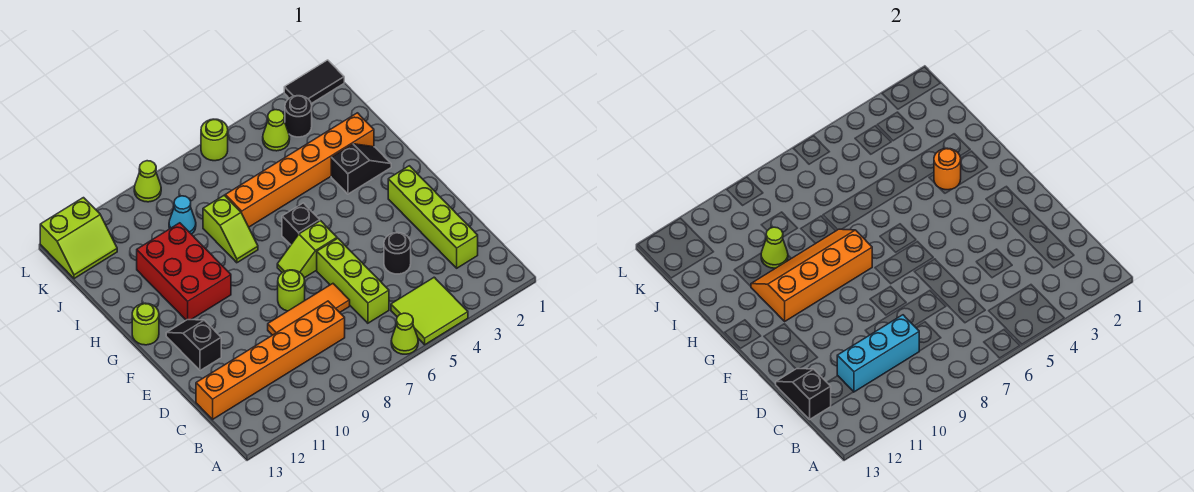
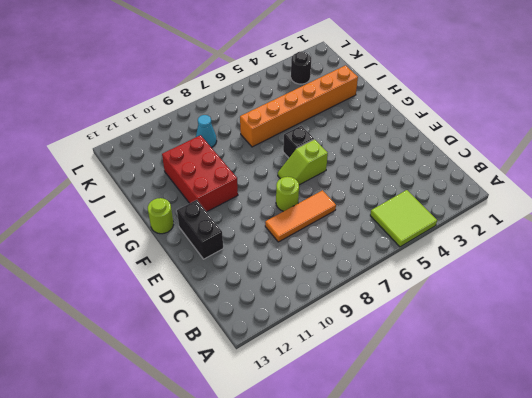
black brick E12:F12 level 1 -> black slope E12:F12 level 1 top E
none -> lime cone A6 level 1
none -> lime brick C2:F2 level 1
none -> lime brick C6:E6 level 1

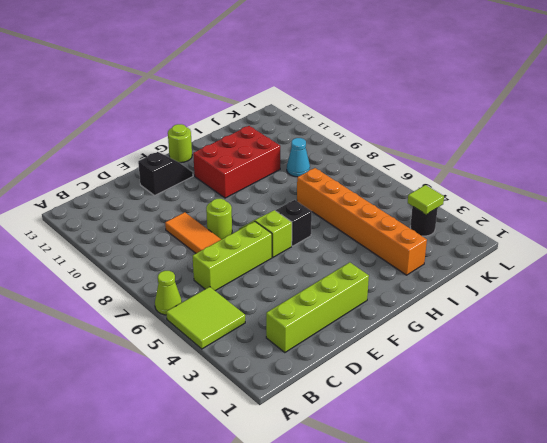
lime tile K3 level 2 -> none
none -> orange brick C8:C13 level 1
none -> black round brick D4 level 1
none -> black slope H2:H3 level 1 top 3

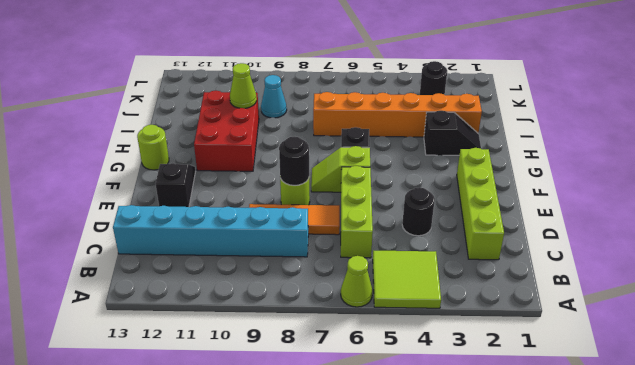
cyan brick C8:C13 level 1 -> orange brick C8:C13 level 1
black round brick E8 level 2 -> none
none -> lime slope H8:I8 level 1 top I
none -> lime cone K4 level 1
none -> lime slope K12:L13 level 1 top L

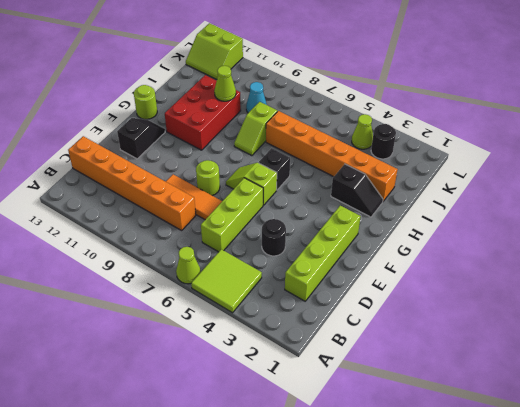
none -> black tile L1:L2 level 1
none -> lime round brick L6 level 1
none -> lime cone L9 level 1

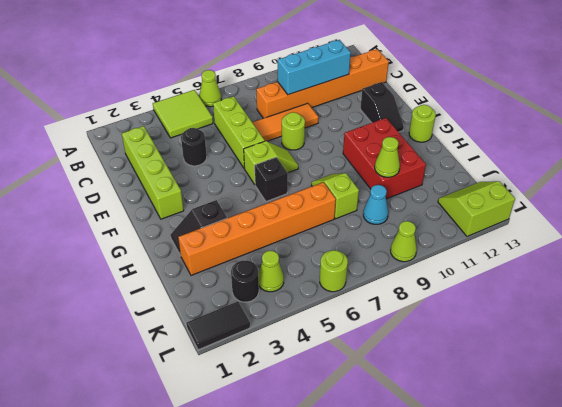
none -> black slope C13:D13 level 2 top C
none -> orange slope G8:H11 level 2 top G
none -> orange round brick H3 level 2

